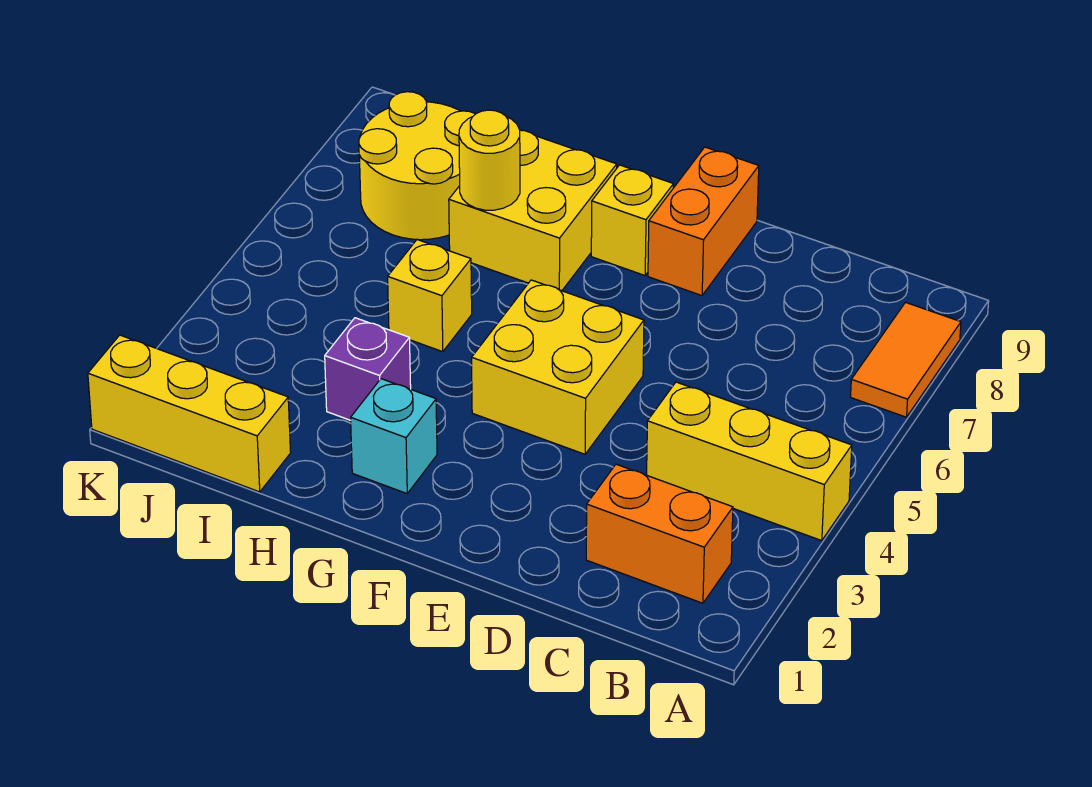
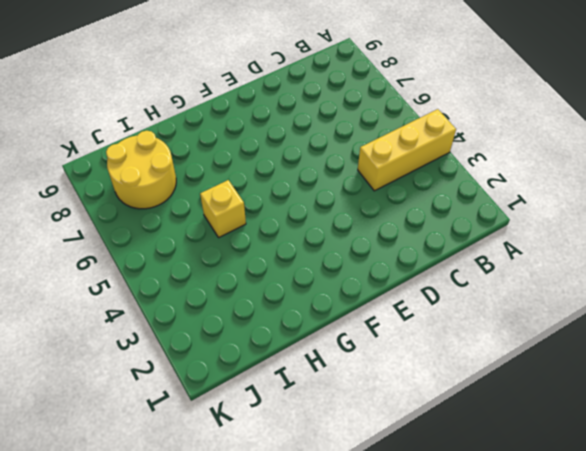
none -> orange tile A7:A8 level 1
none -> orange brick B2:C2 level 1
none -> yellow brick E4:F5 level 1

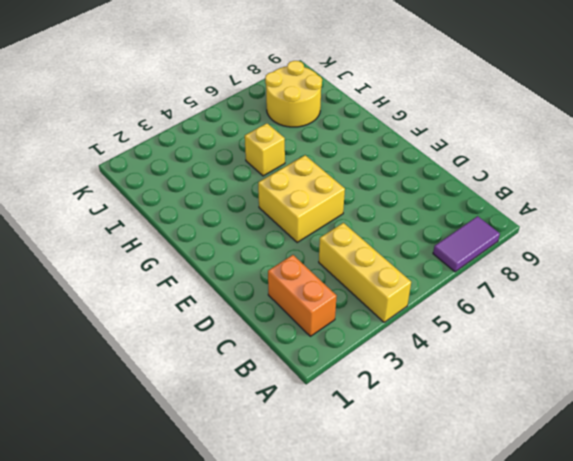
purple tile A7:A8 level 1 -> orange tile A7:A8 level 1
none -> orange brick E8:E9 level 1
none -> yellow brick F8 level 1
none -> cyan brick G2 level 1

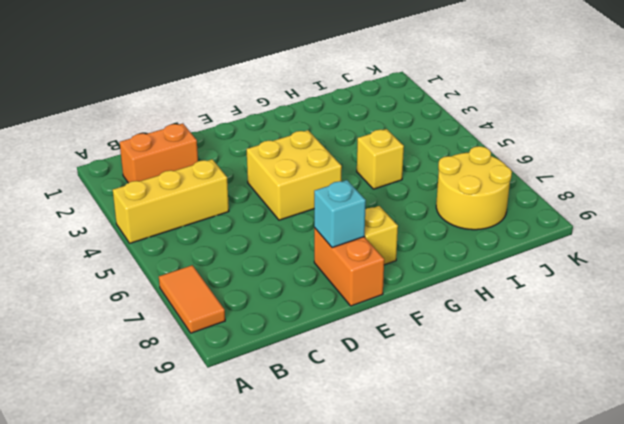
cyan brick E8 level 2 -> cyan brick G2 level 1
none -> yellow brick G7:H8 level 1
none -> purple brick H3 level 1
none -> yellow brick I1:K1 level 1

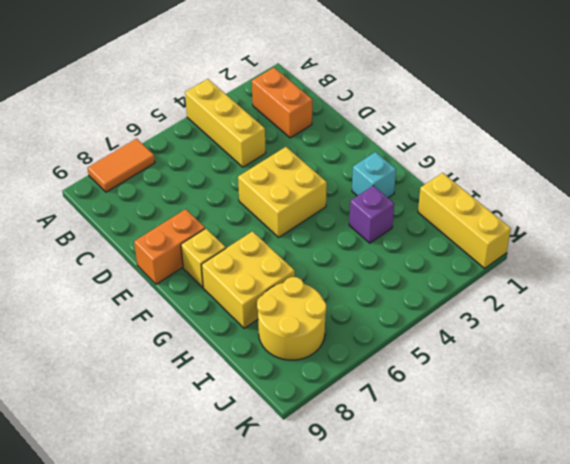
none -> yellow brick H5 level 1
none -> yellow round brick H7 level 2

